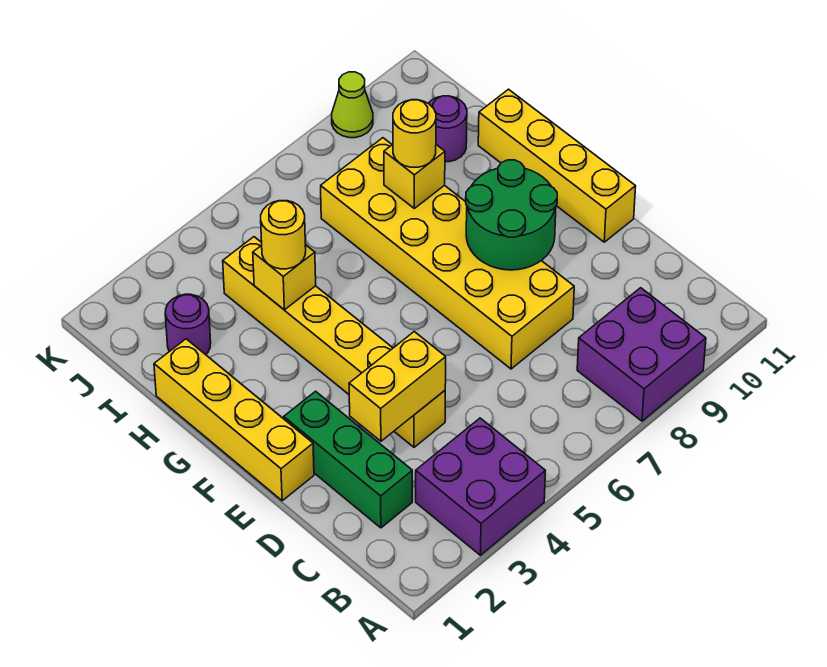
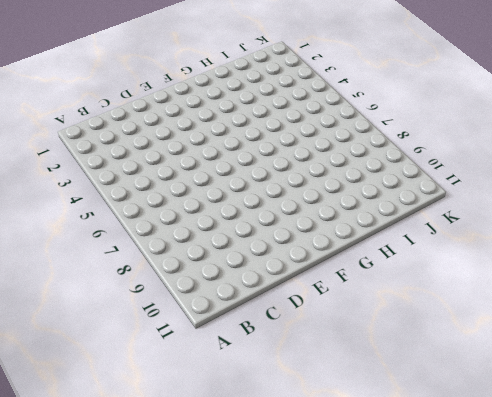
none -> purple brick A3:B4 level 1
none -> purple brick A8:B9 level 1
none -> green brick C2:E2 level 1

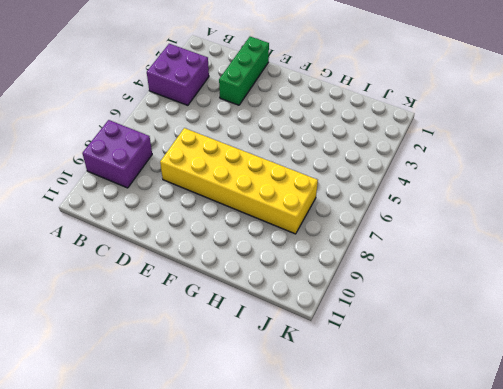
green brick D1:D3 level 1 -> green brick C2:E2 level 1
none -> yellow brick D4:I4 level 1
none -> yellow brick E1:H1 level 1
none -> yellow brick E11:H11 level 1

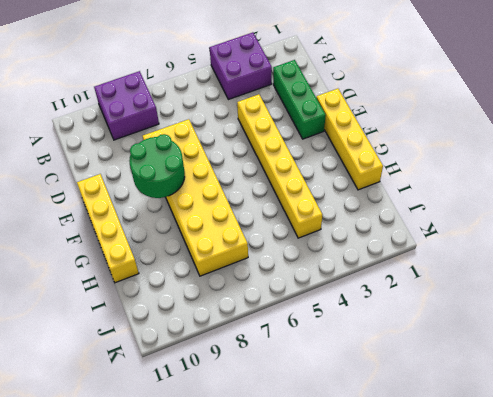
none -> purple round brick I2 level 1
none -> purple round brick I10 level 1
none -> lime cone K9 level 1

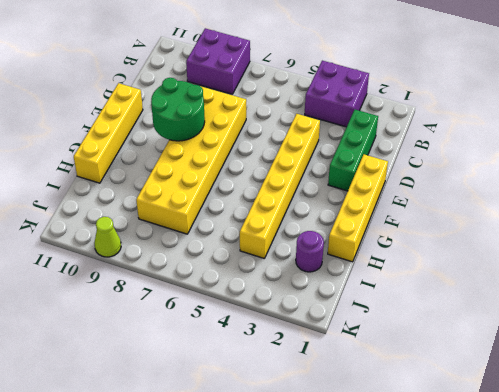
none -> purple round brick I10 level 1
none -> yellow brick D3:D4 level 2
none -> yellow brick H4 level 2

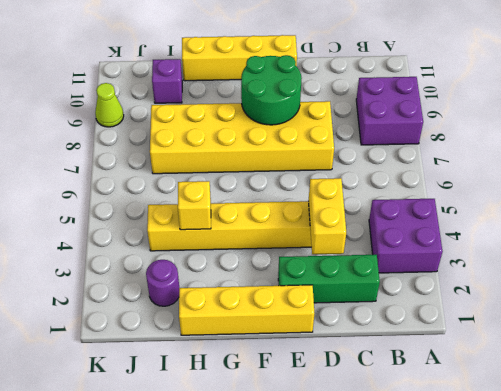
purple brick I10 level 1 -> purple round brick I10 level 1
none -> yellow brick H8 level 2
none -> yellow round brick H4 level 3
none -> yellow round brick H8 level 3

